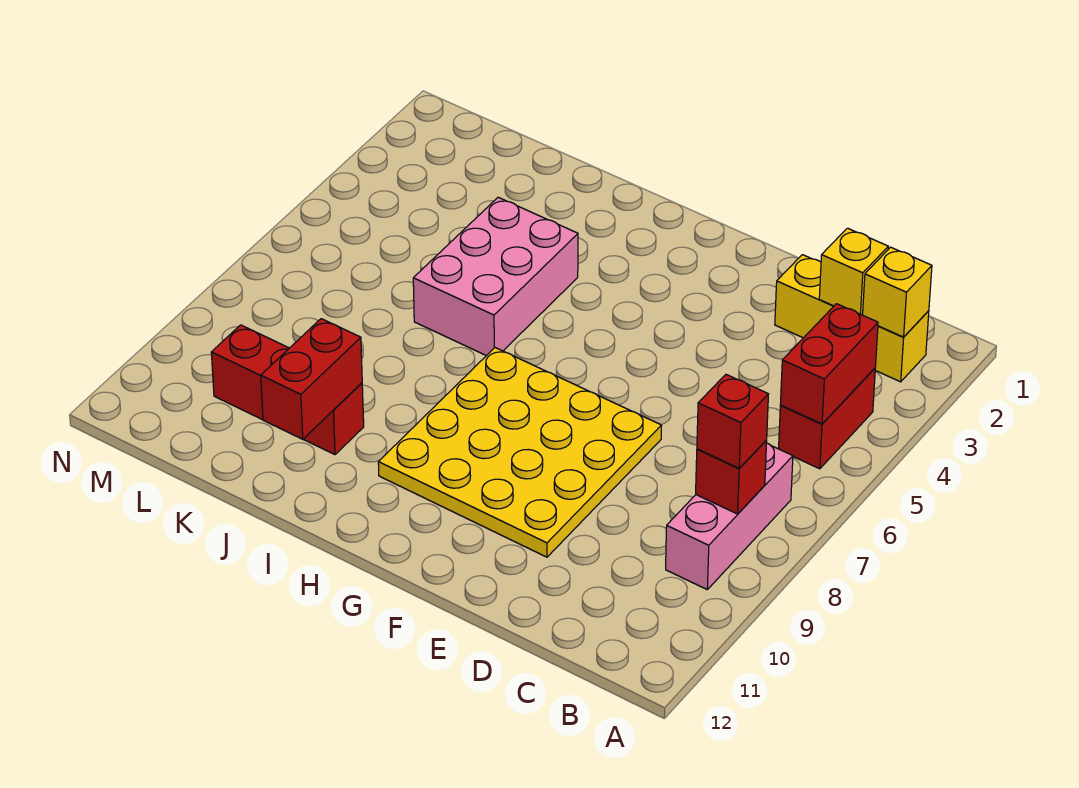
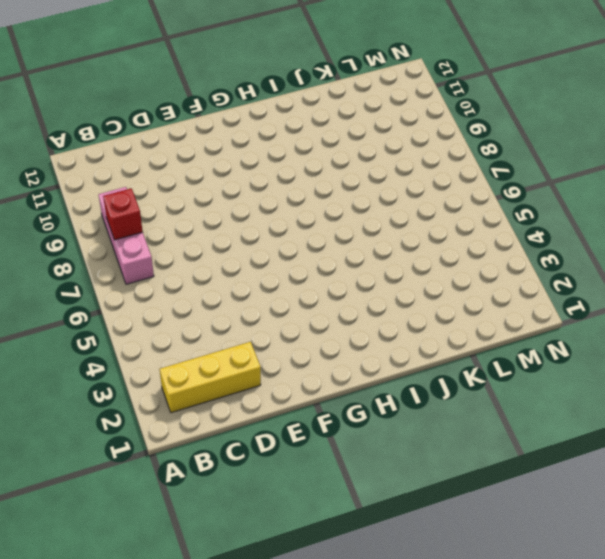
none -> red brick B4:B5 level 1
none -> yellow plate E7:H10 level 1
none -> pink brick I4:J6 level 1

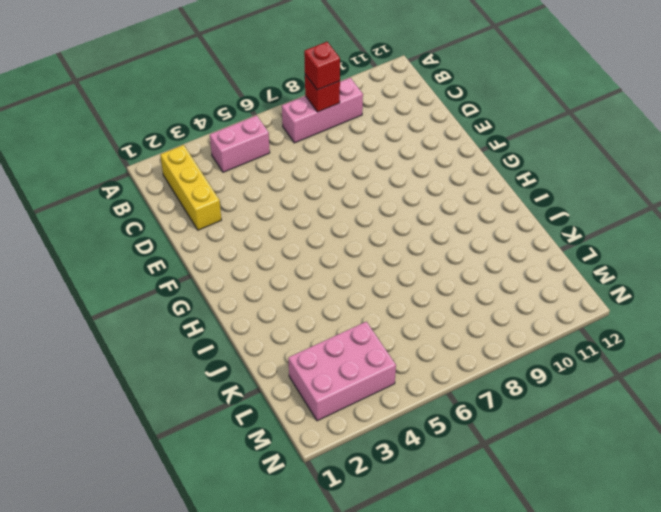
pink brick B4:B5 level 1 -> red brick B4:B5 level 1
pink brick L2:M4 level 1 -> pink brick I4:J6 level 1
none -> yellow plate E7:H10 level 1
none -> red brick J10:L10 level 1
none -> yellow brick B2 level 2

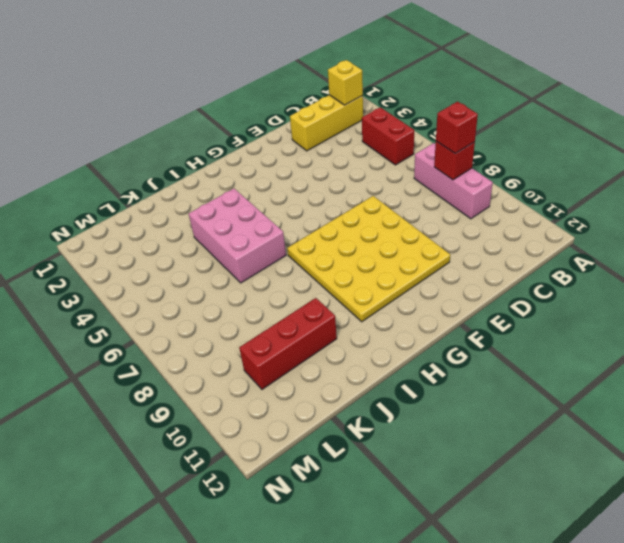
none -> red brick B4:B5 level 2
none -> yellow brick C2 level 2
none -> red brick J10:J11 level 2

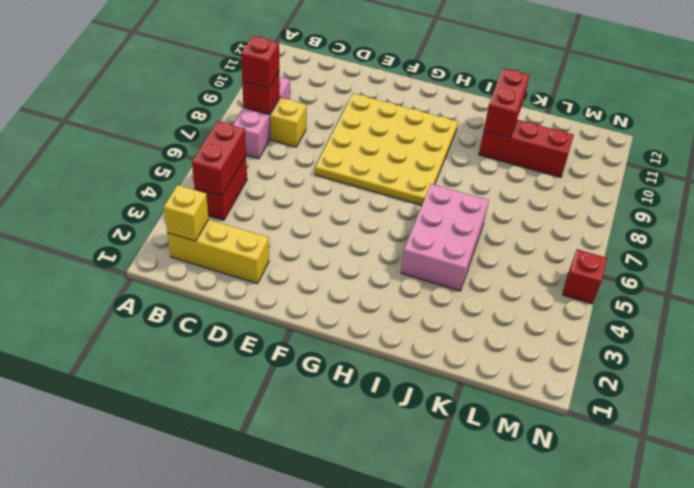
yellow brick C8 level 1 -> yellow brick C2 level 2
red brick N5 level 1 -> none

